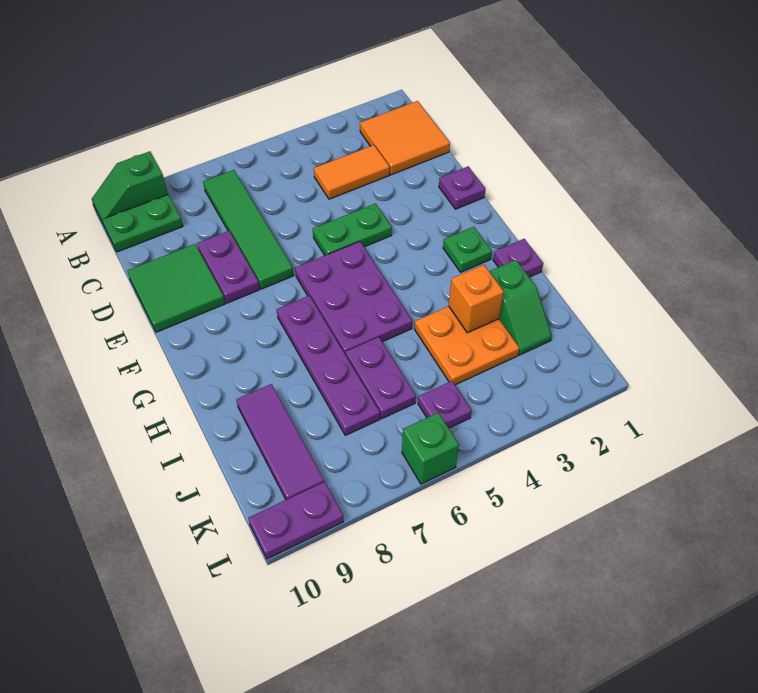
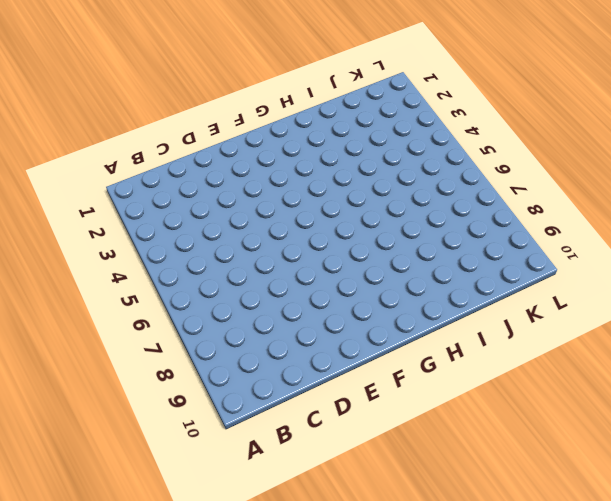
none -> green slope A9:A10 level 1 top 9
none -> orange tile B1:C2 level 1
none -> green tile B7:E7 level 1

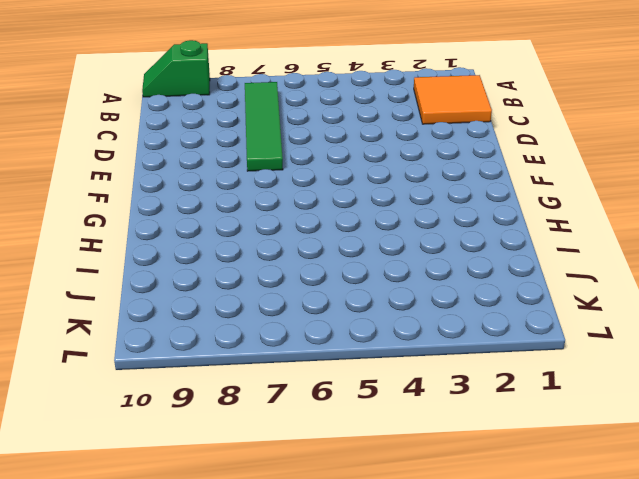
none -> green plate B9:B10 level 1
none -> orange tile C3:C4 level 1
none -> purple plate D8:E8 level 1

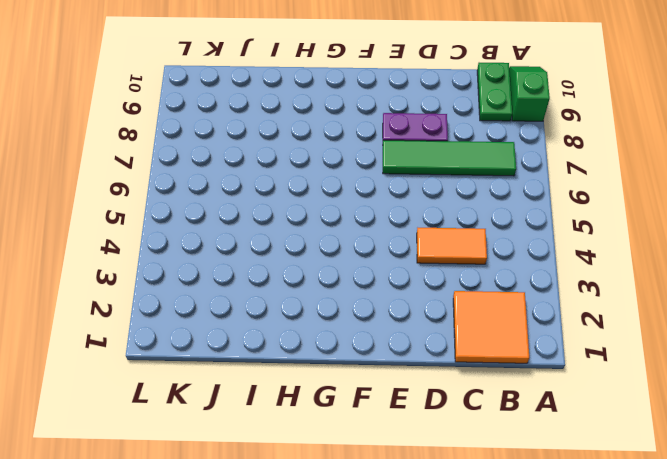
orange tile C4:D4 level 1 -> orange tile C3:C4 level 1
none -> green tile D9:E10 level 1
none -> purple plate E1 level 1
none -> green plate E4:E5 level 1

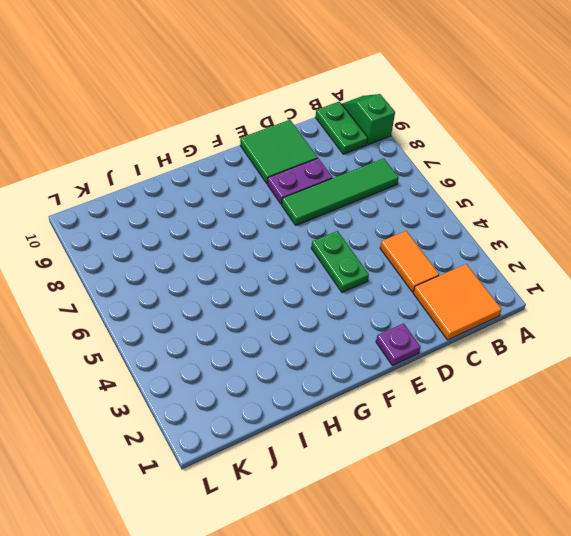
none -> purple plate F5:H6 level 1
none -> green plate G2 level 1
none -> purple plate G7:J7 level 1

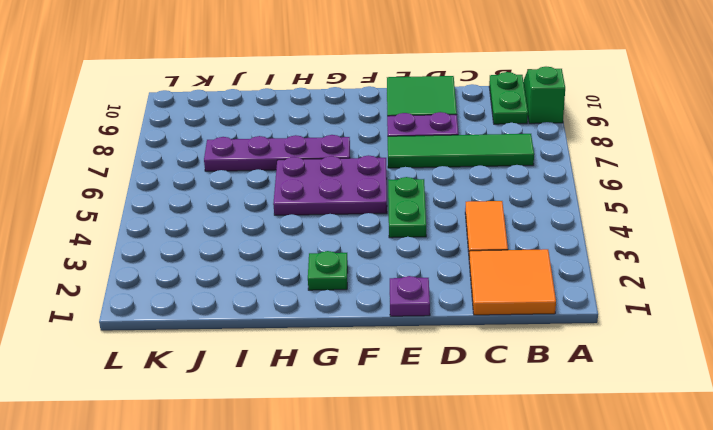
none -> purple plate H1 level 1
none -> green slope I2:J2 level 1 top I
none -> orange plate I3:J4 level 1

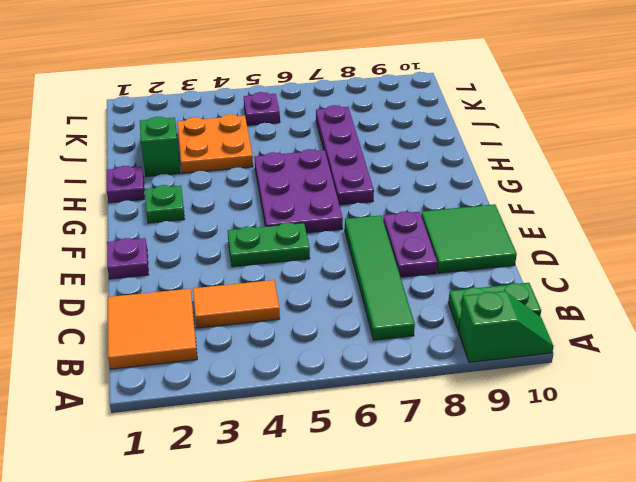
none -> purple plate I6:J6 level 1
none -> purple tile I9:K9 level 1
none -> green brick L6 level 1

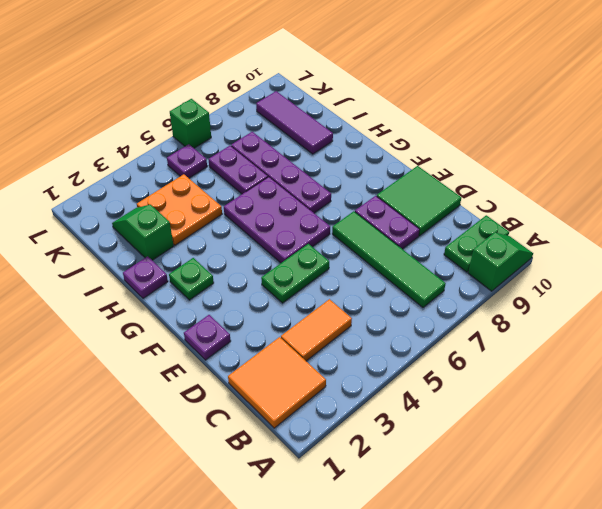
none -> purple plate L9:L10 level 1
none -> orange brick I3 level 2

